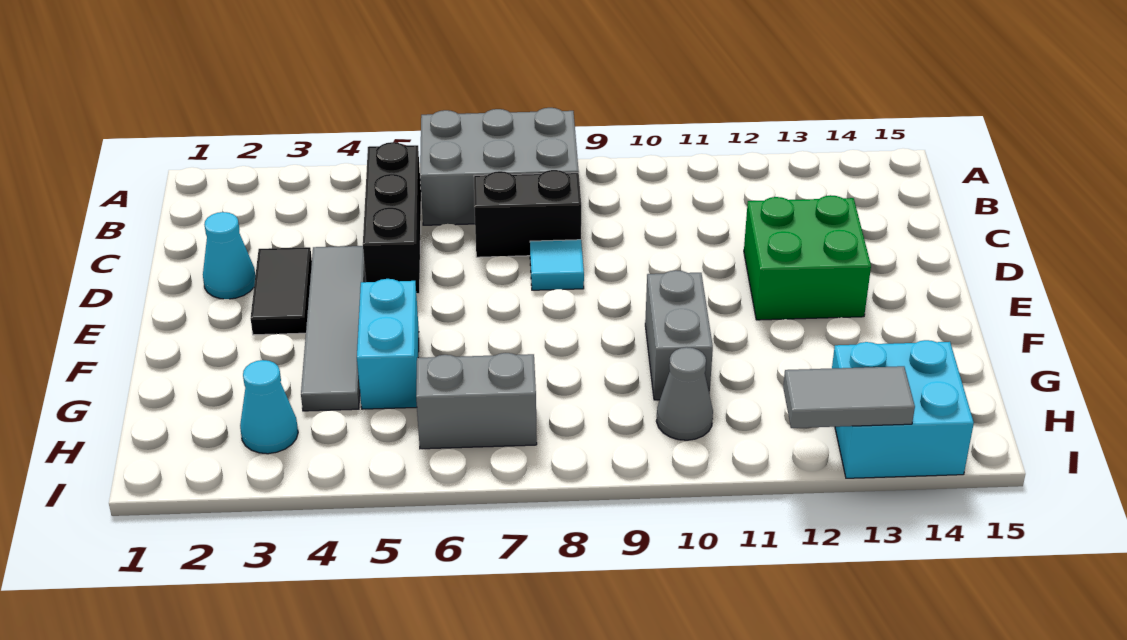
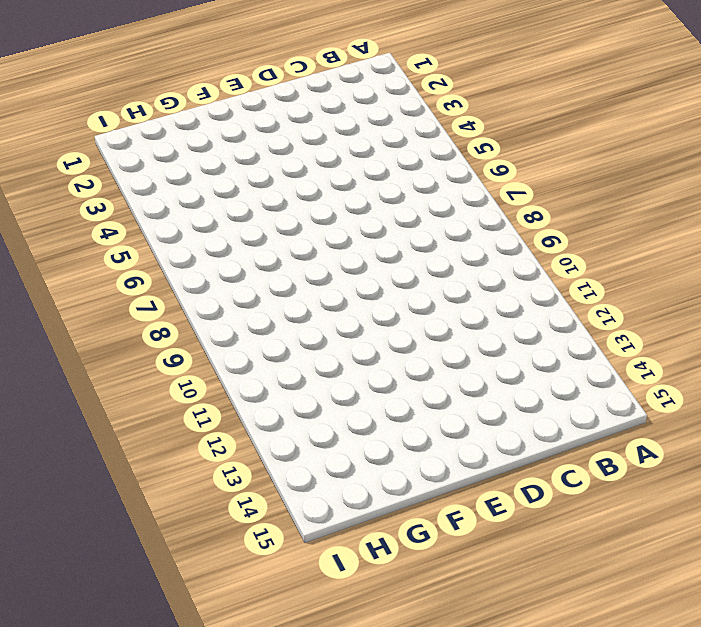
none -> grey brick A6:B8 level 1
none -> black brick B5:D5 level 1
none -> black brick C7:C8 level 1

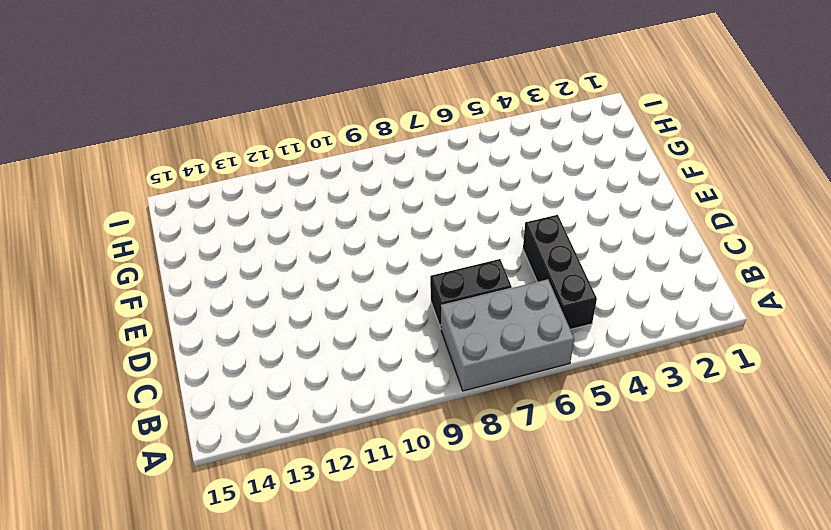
none -> cyan cone D2 level 1
none -> black tile D3:E3 level 1
none -> grey tile D4:G4 level 1

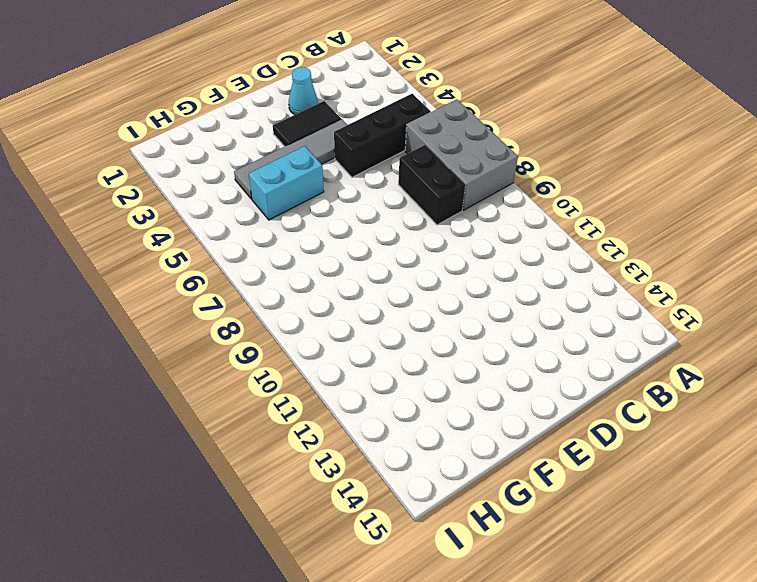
none -> cyan tile D8 level 1
none -> green brick D12:E13 level 1
none -> grey brick F10:G10 level 1

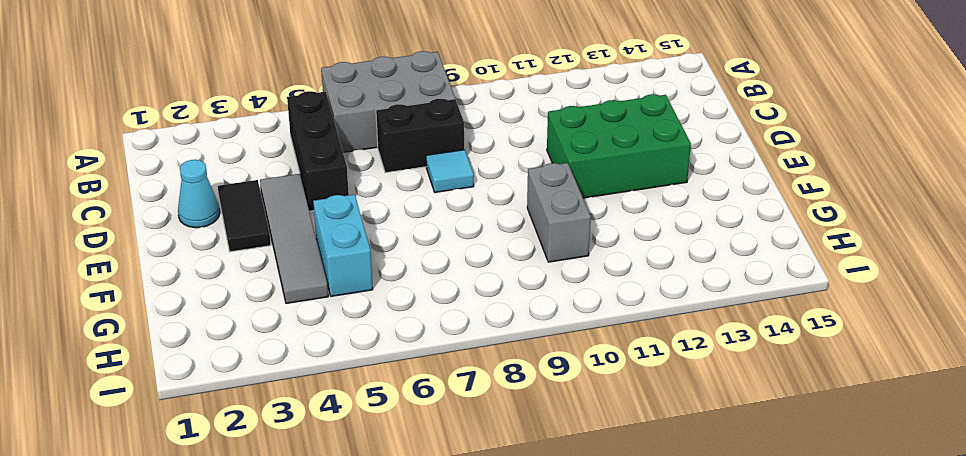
green brick D11:E13 level 1 -> green brick D12:E13 level 1
none -> cyan cone H3 level 1
none -> grey brick H6:H7 level 1
none -> grey cone H10 level 1

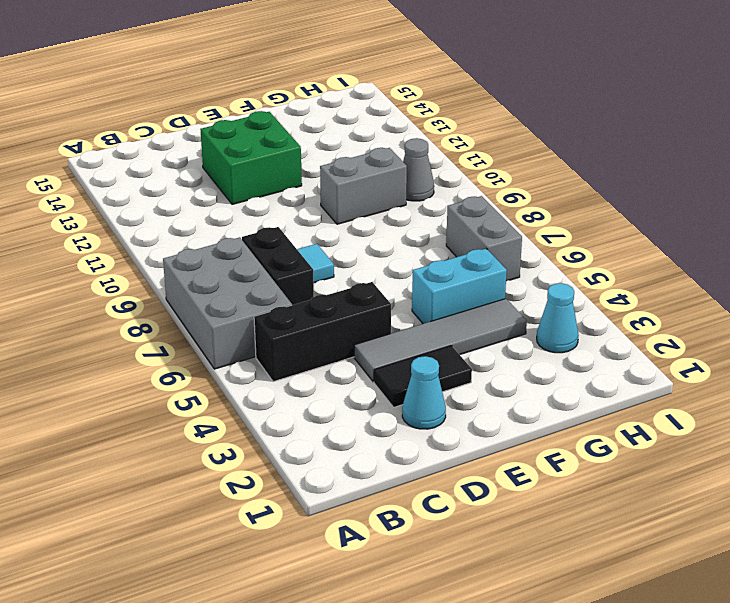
none -> cyan brick H13:I14 level 1
none -> grey tile I12:I13 level 2

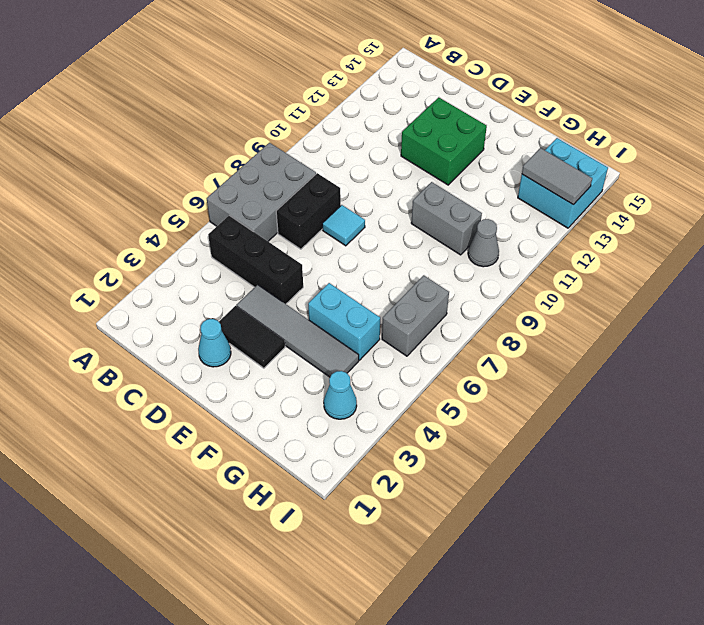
grey tile H13:I13 level 2 -> grey tile I12:I13 level 2

